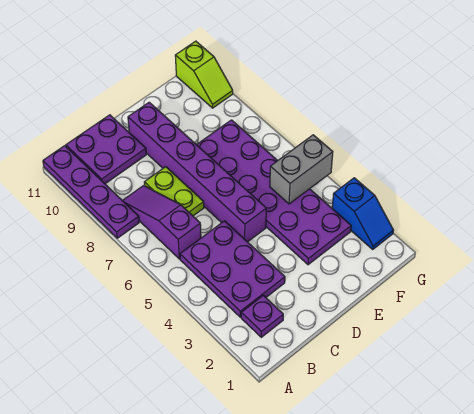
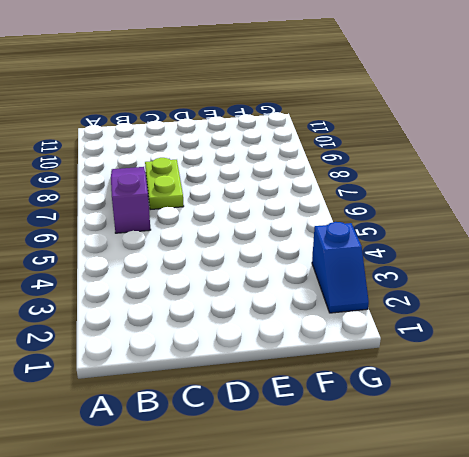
none -> purple plate A8:A11 level 1
none -> purple plate B2 level 1

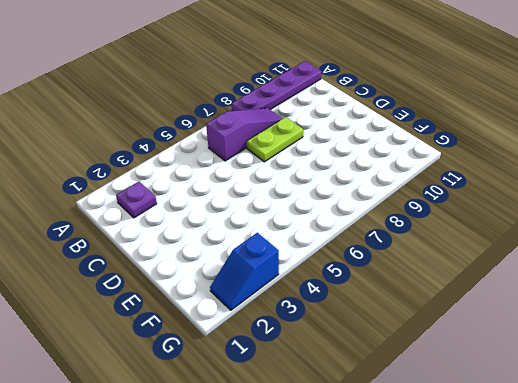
none -> purple plate B3:C5 level 1
none -> purple plate B10:C11 level 1

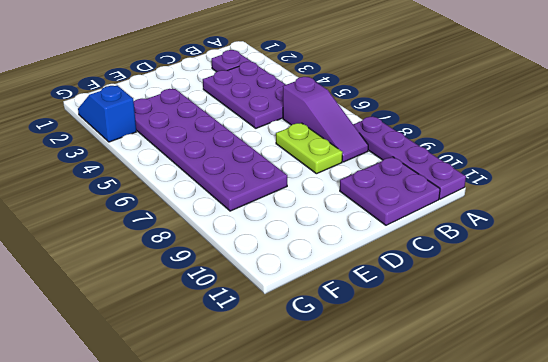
none -> purple brick D5:D10 level 1
none -> lime slope G10:G11 level 1 top 11

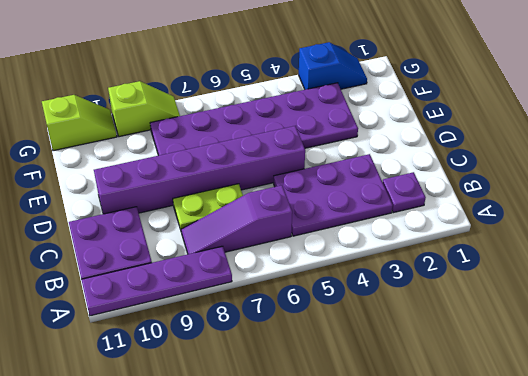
lime slope G8:G9 level 1 top 9 -> none
none -> grey brick F5:G5 level 2

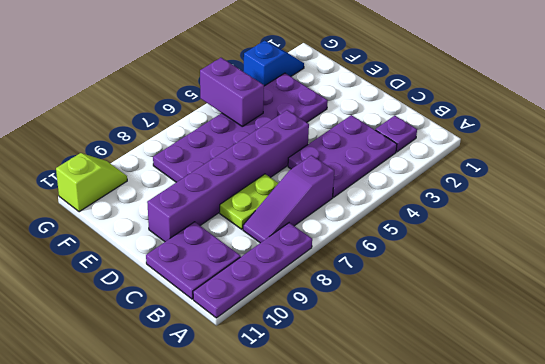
purple brick F5:G5 level 2 -> grey brick F5:G5 level 2

